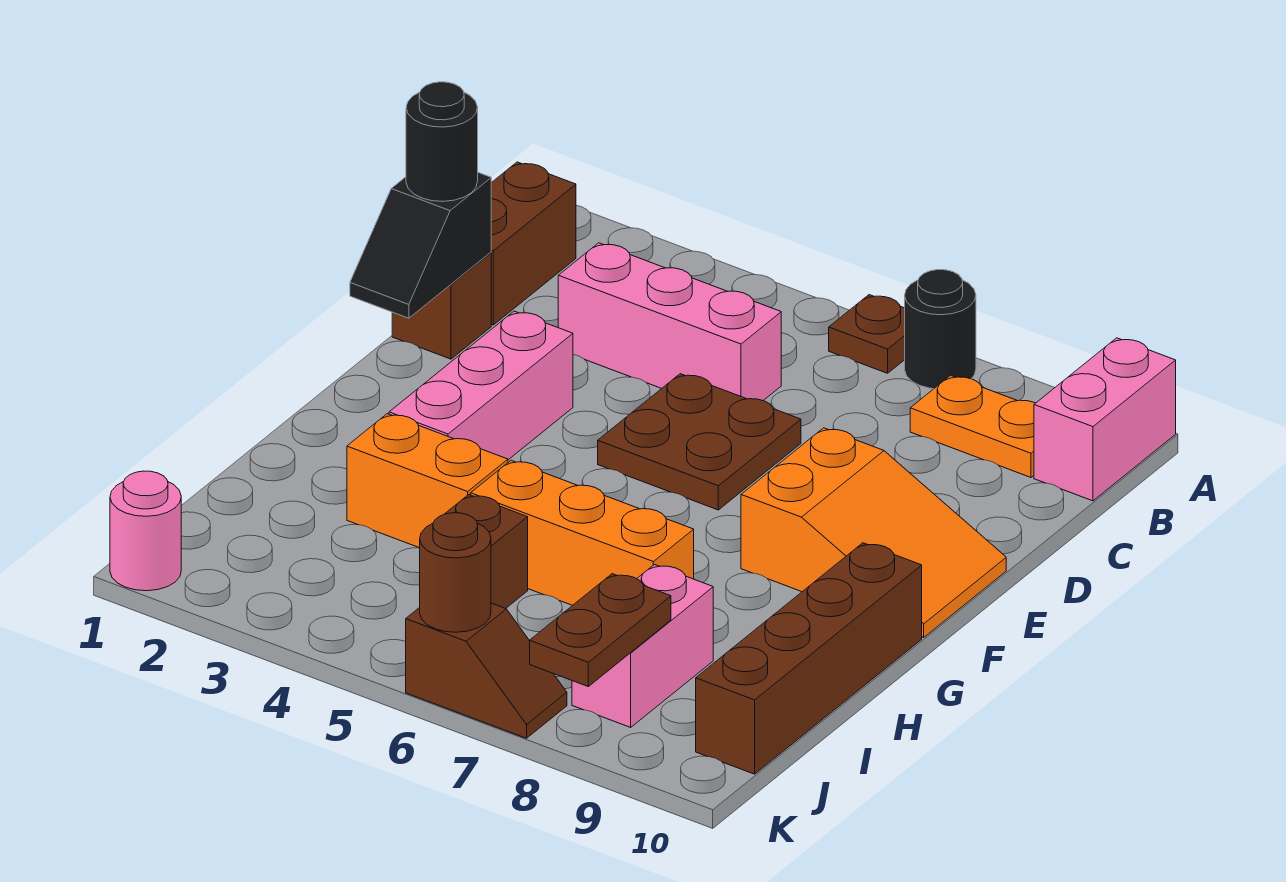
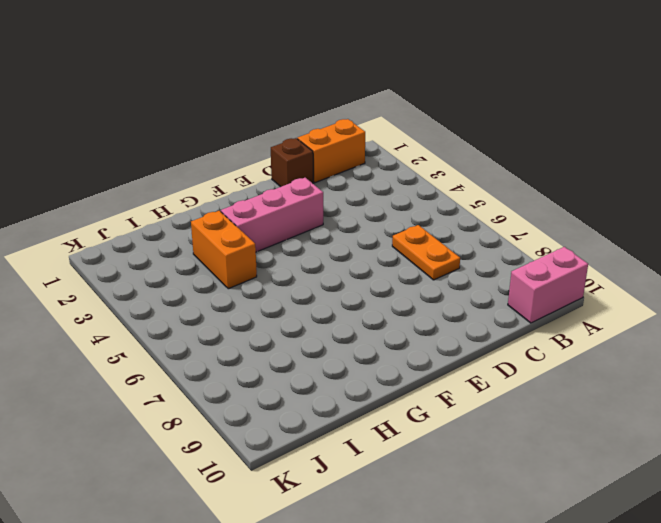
orange brick B1:C1 level 1 -> brown brick B1:C1 level 1
orange plate C6:C7 level 1 -> orange plate B8:B9 level 1
none -> brown plate A6 level 1
none -> black round brick A7 level 1
none -> pink brick C3:C5 level 1

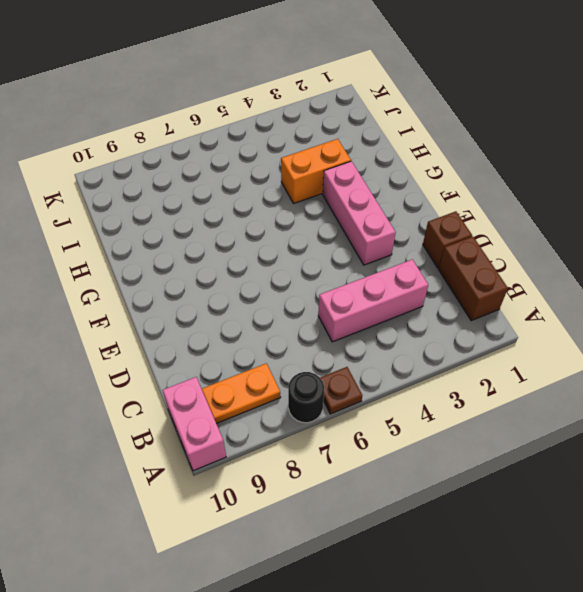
none -> brown plate D5:E6 level 1
none -> orange slope E8:F10 level 1 top 8
none -> brown brick G10:J10 level 1

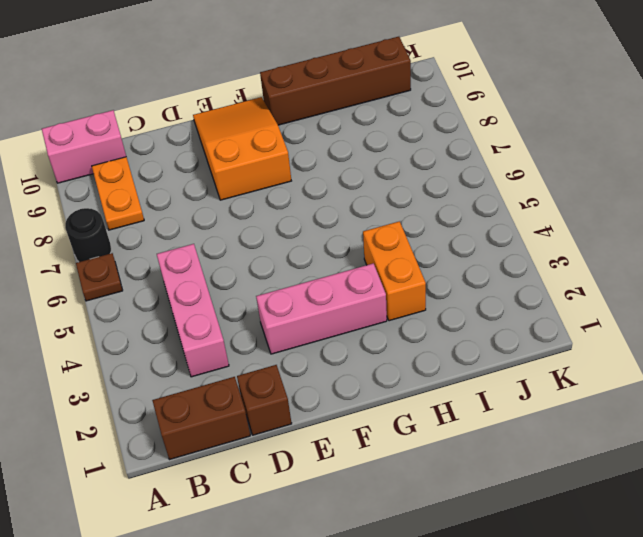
none -> brown plate D5:E6 level 1
none -> orange brick H5:H7 level 1
none -> brown brick I5 level 1

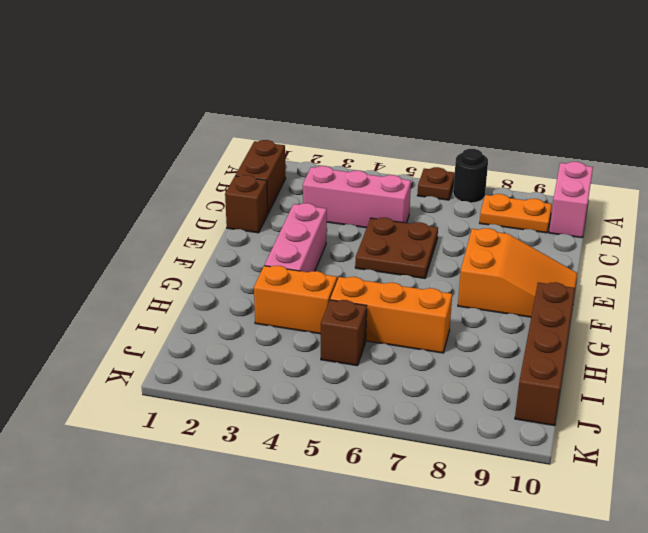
none -> pink brick I8:J8 level 1
none -> pink round brick K1 level 1
none -> brown slope K6:K7 level 1 top 6

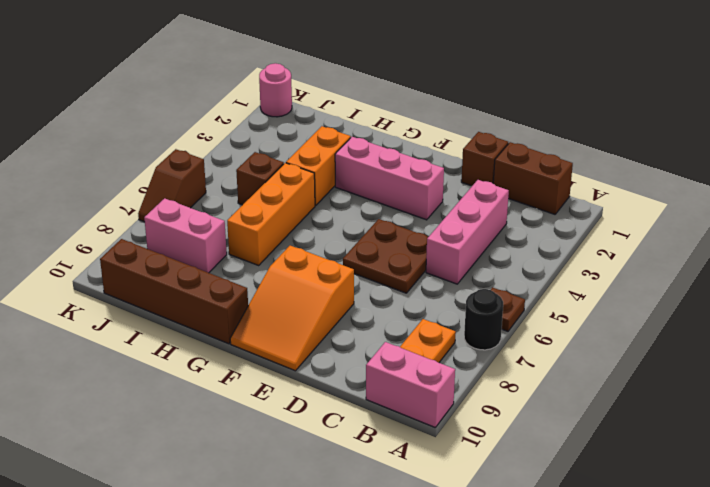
none -> black slope D1:E1 level 2 top D
none -> brown plate J8:K8 level 2
none -> brown round brick K6 level 2

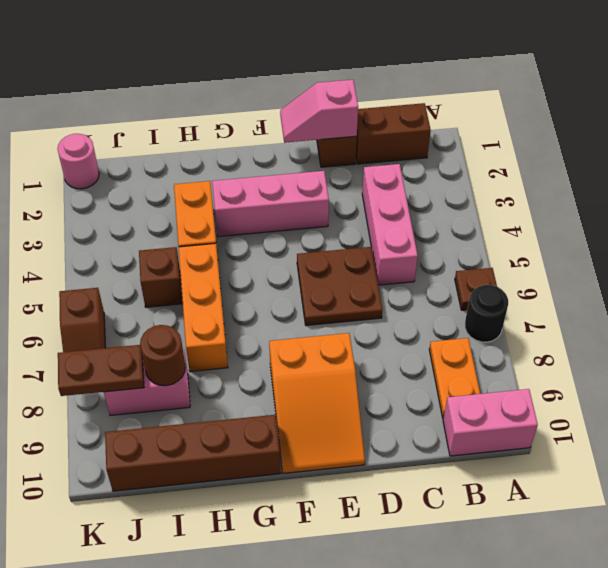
pink slope D1:E1 level 2 top D -> black slope D1:E1 level 2 top D
brown round brick I8 level 2 -> brown round brick K6 level 2
none -> black round brick D1 level 3

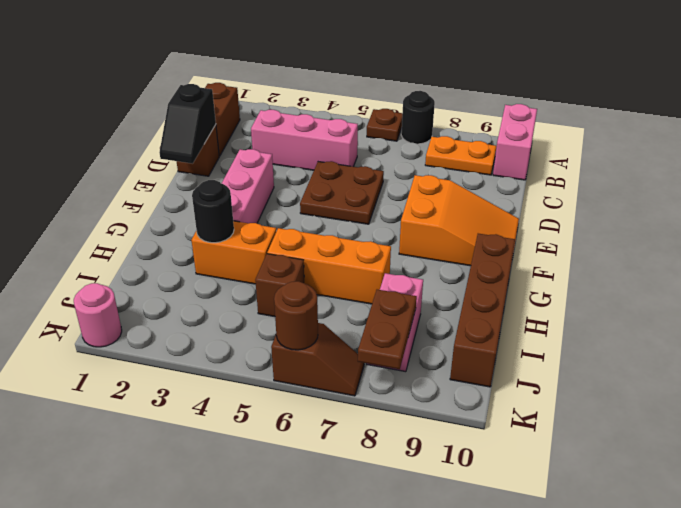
black round brick H3 level 2 -> black round brick D1 level 3

